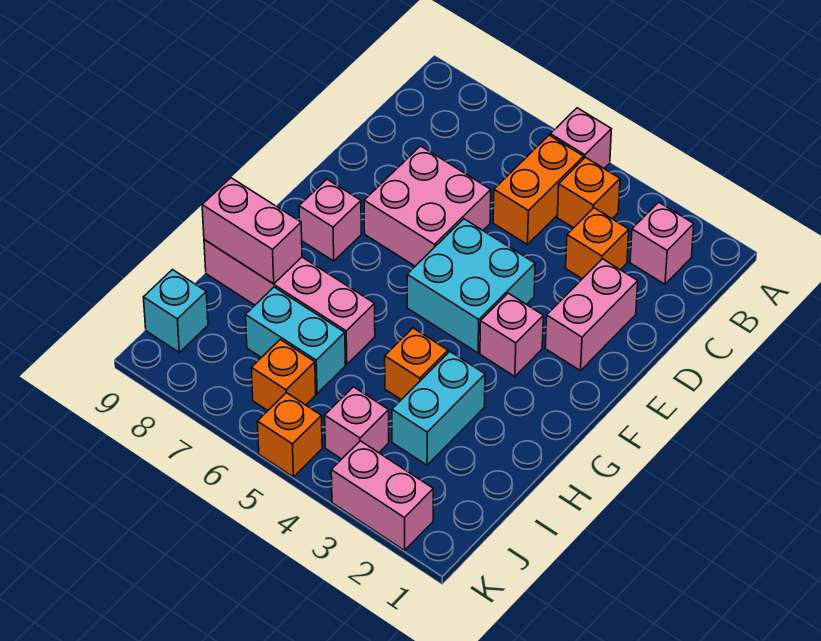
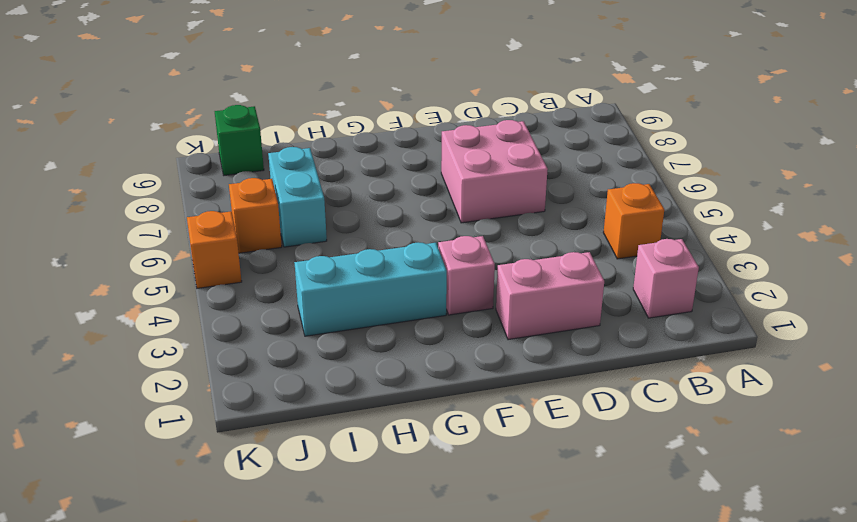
cyan brick G3:I3 level 1 -> cyan brick H3:I3 level 1
green brick J9 level 1 -> cyan brick J9 level 1
none -> pink brick A5 level 1
none -> orange brick B5:C5 level 1
none -> orange brick C3 level 1

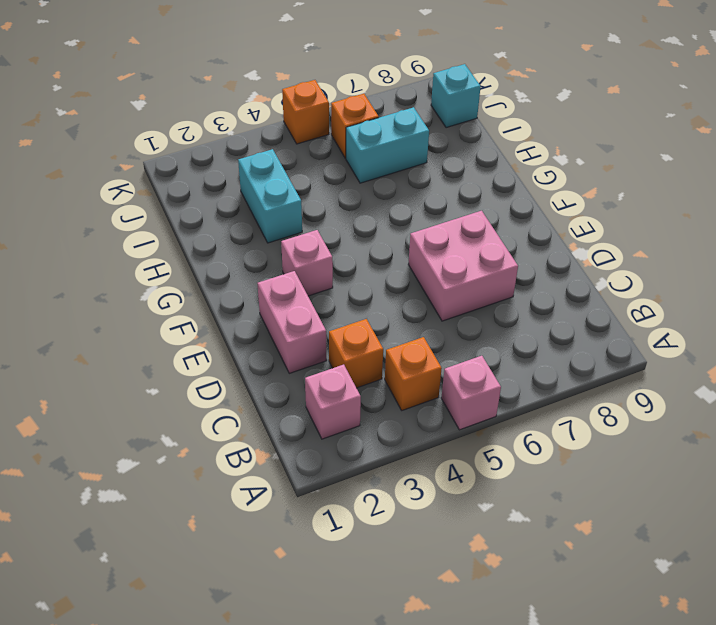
none -> orange brick B5:C5 level 1
none -> cyan brick E4:F5 level 1
none -> pink brick F8 level 1

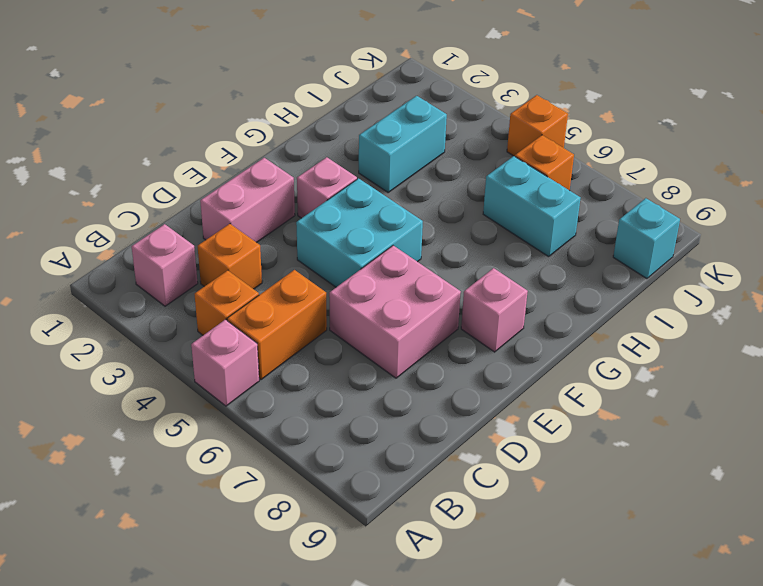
none -> orange brick H4 level 1
none -> pink brick H6:H9 level 1
none -> pink brick J4 level 1

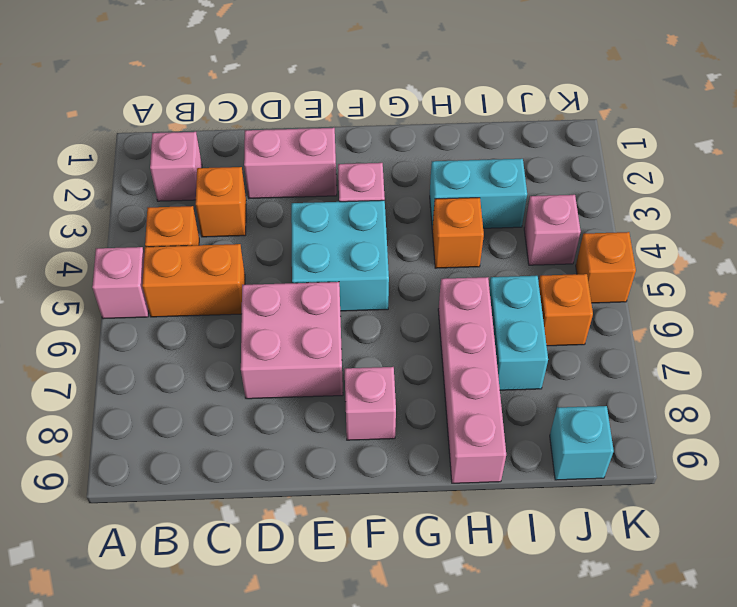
none -> pink brick K2:K3 level 1
none -> pink brick H8:H9 level 2

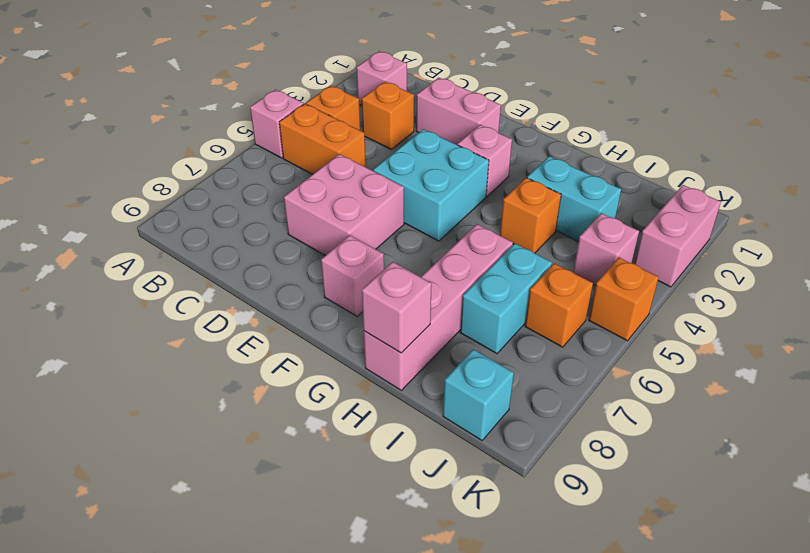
pink brick H9 level 2 -> pink brick H8:H9 level 2

